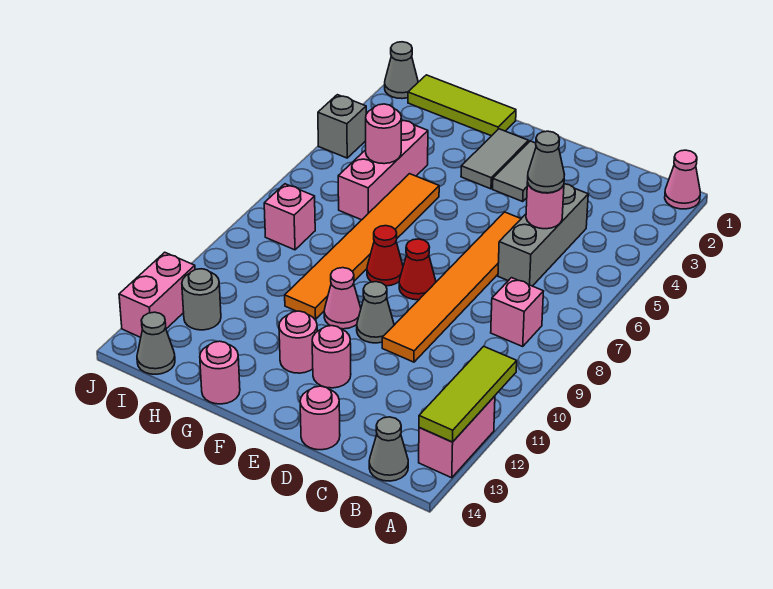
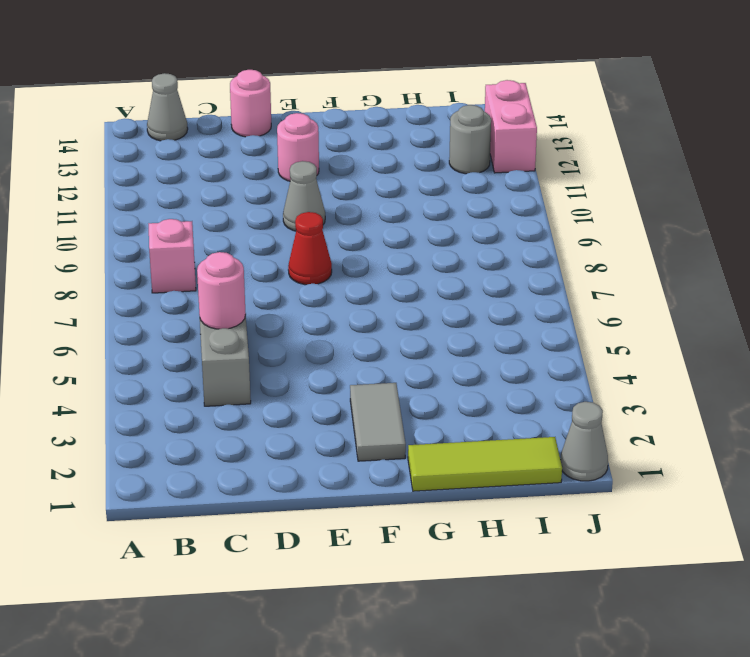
none -> pink cone A1 level 1
none -> pink brick A12:A13 level 1
none -> orange tile D5:D10 level 1

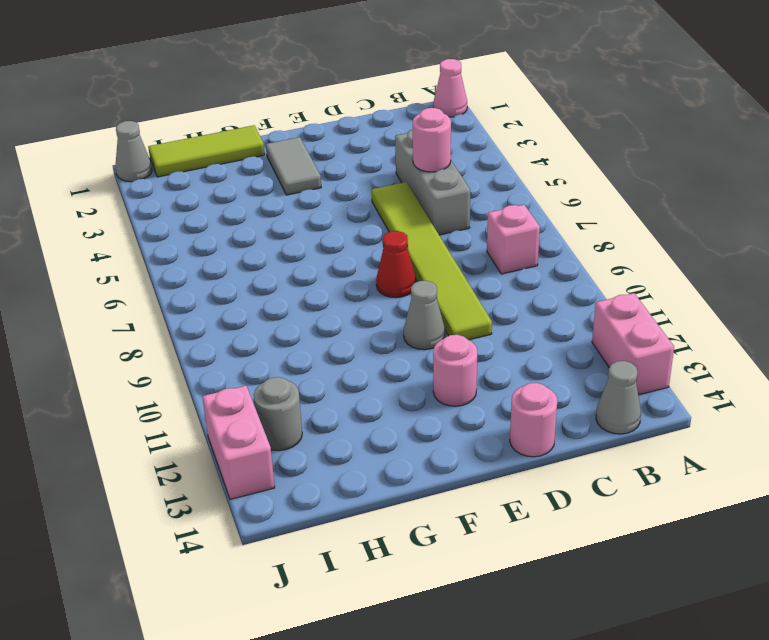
lime tile D5:D10 level 1 -> orange tile D5:D10 level 1
none -> grey tile E2:E3 level 1
none -> red cone F8 level 1
none -> pink cone F10 level 1

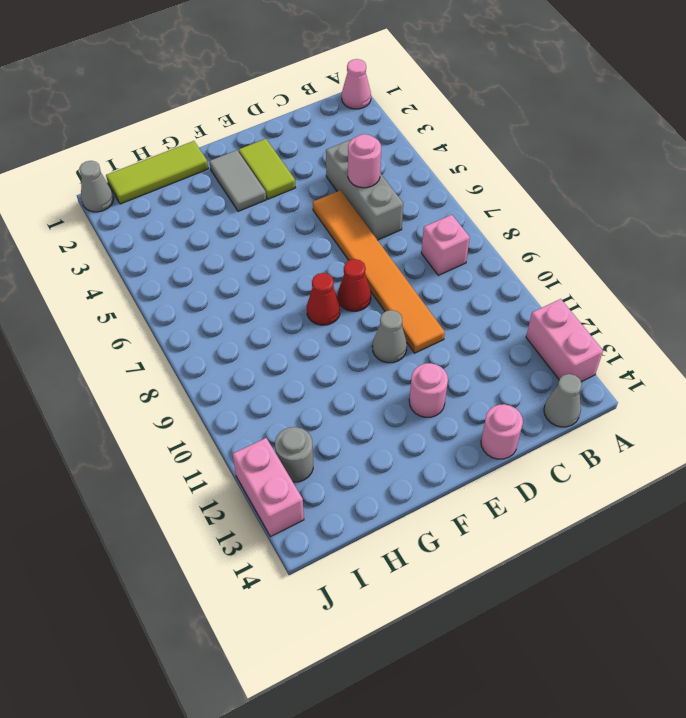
lime tile E2:E3 level 1 -> grey tile E2:E3 level 1
none -> pink cone F10 level 1
none -> pink round brick F12 level 1
none -> orange tile G5:G10 level 1

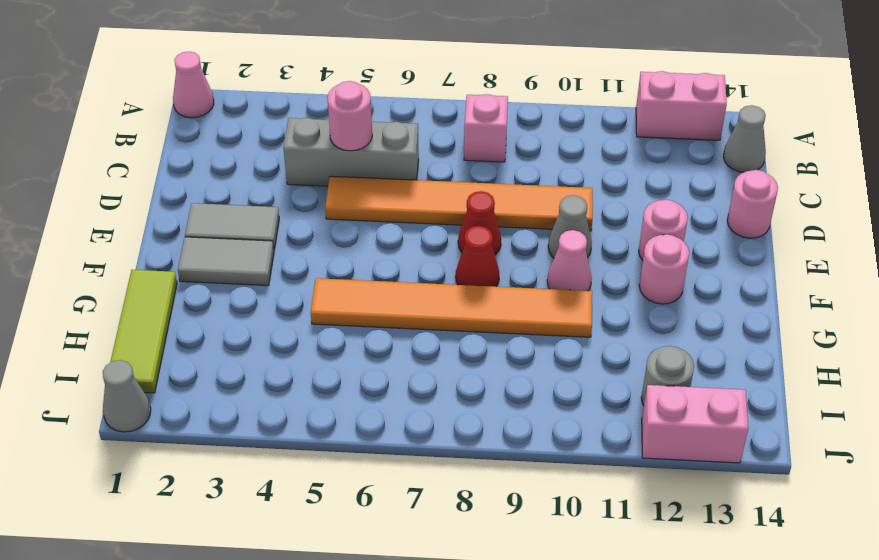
none -> pink round brick G14 level 1
none -> pink brick H4:H6 level 1
none -> pink brick I8 level 1

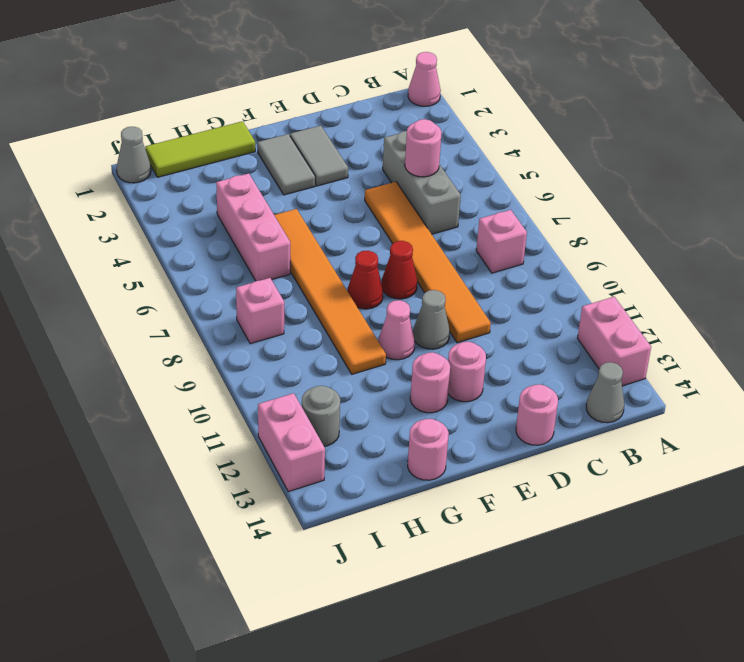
none -> grey cone I14 level 1
none -> grey brick J4 level 1
none -> lime tile A11:A13 level 2

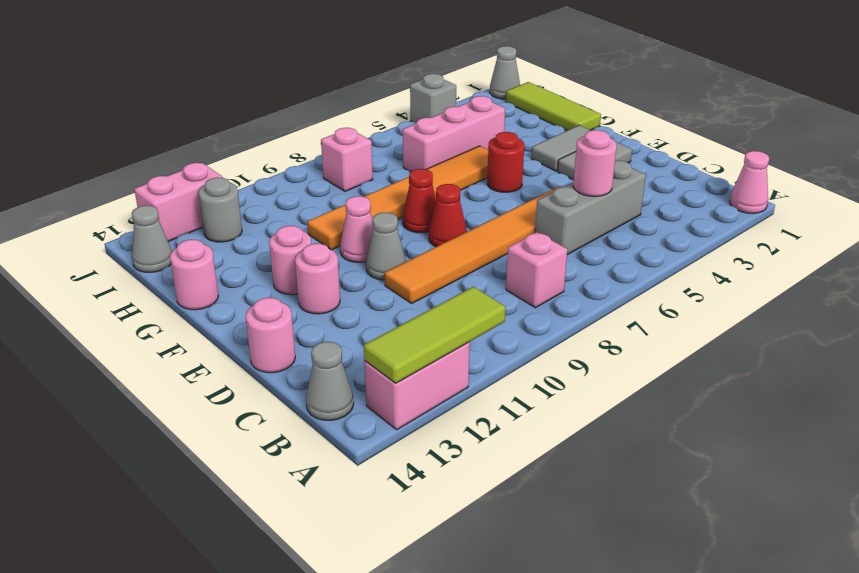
red round brick F5 level 1 -> none
none -> pink round brick H5 level 2
none -> grey cone C5 level 3

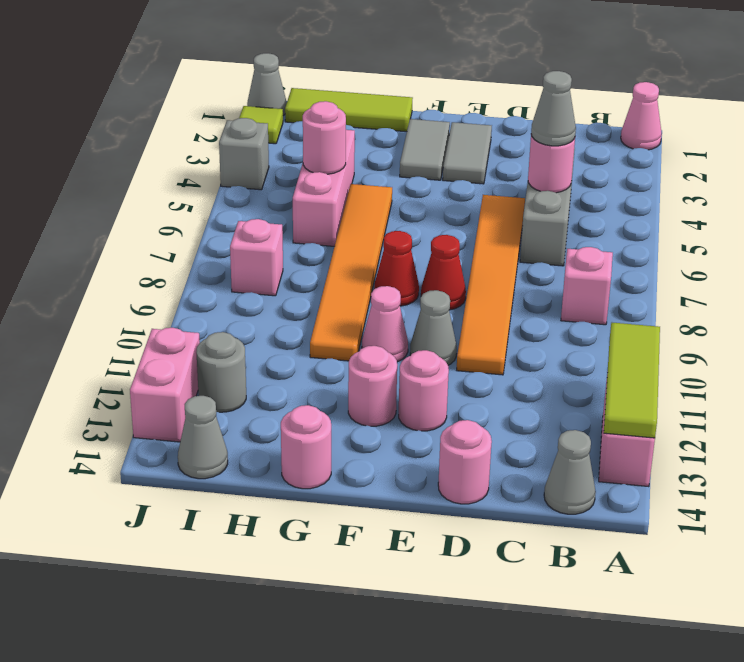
lime tile J2 level 1 -> none

